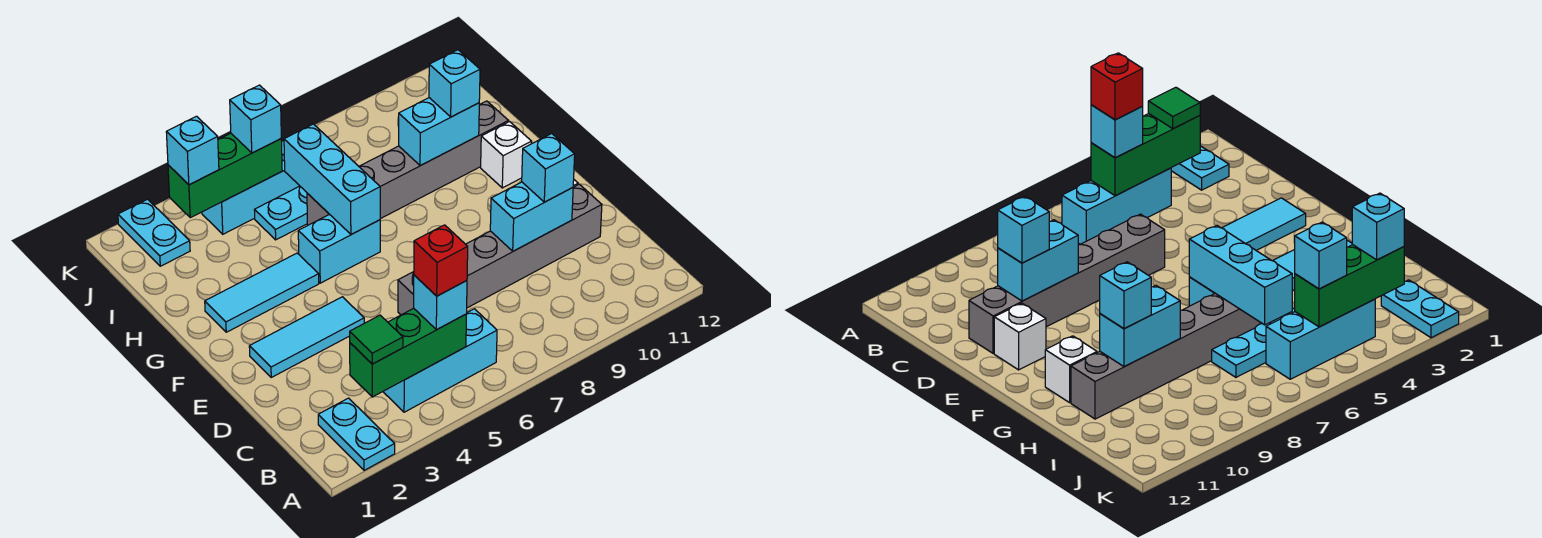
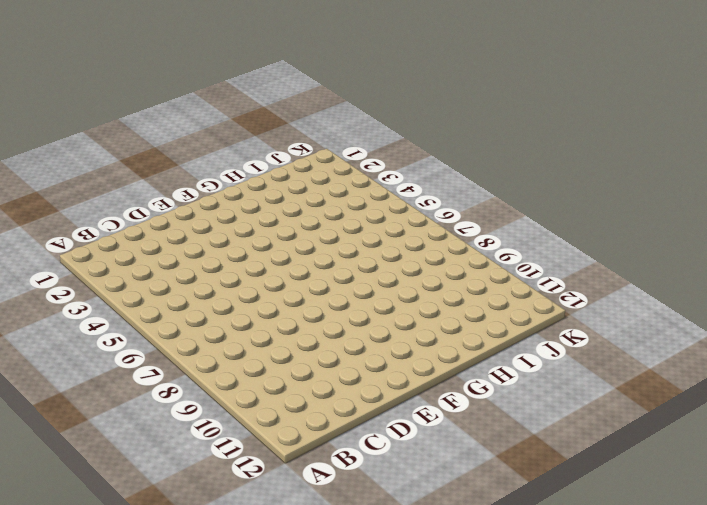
none -> cyan plate A2:B2 level 1
none -> cyan brick B4:B6 level 1
none -> grey brick D6:D11 level 1

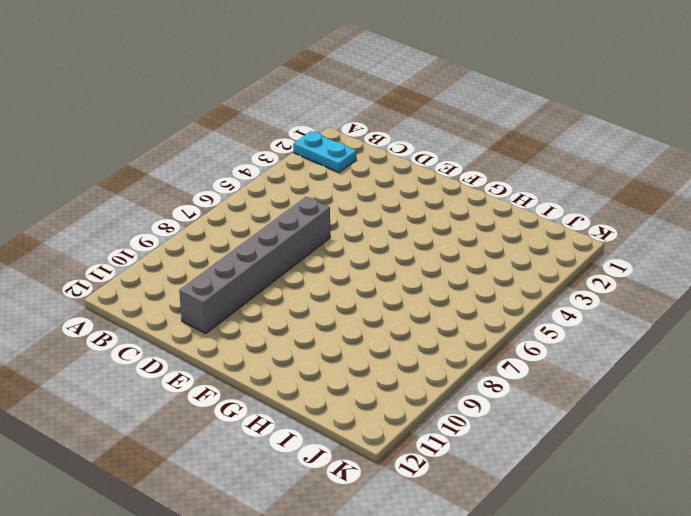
none -> cyan brick B4:B6 level 1
none -> cyan tile E2:E4 level 1
none -> white brick E11 level 1

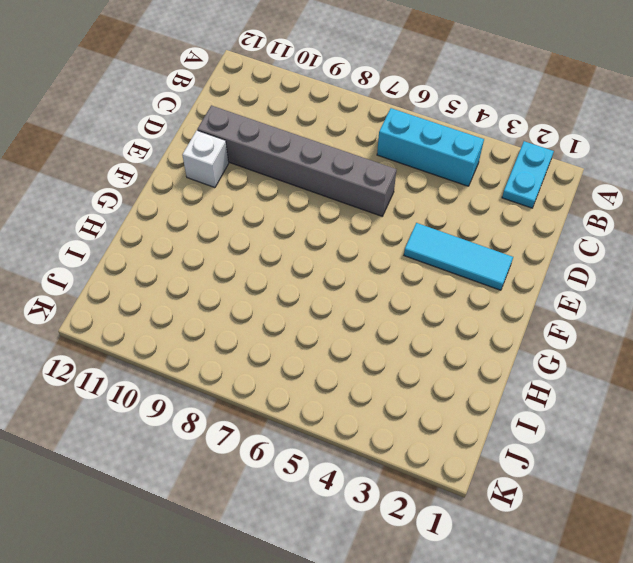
none -> cyan tile G2:G4 level 1
none -> cyan brick G5:G6 level 1
none -> white brick G11 level 1

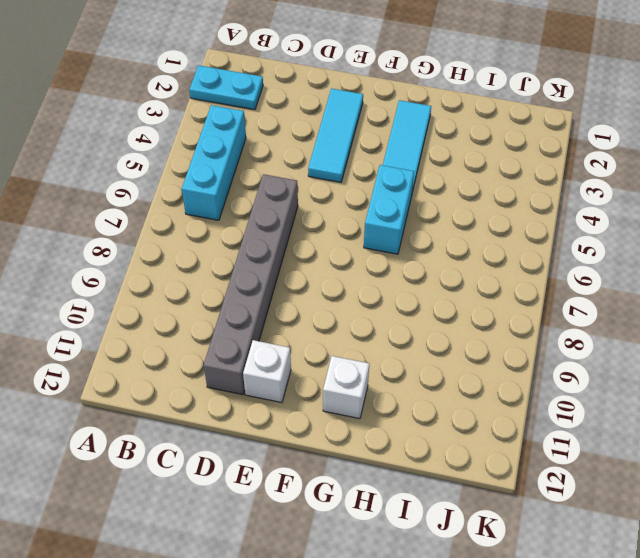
none -> grey brick H6:H11 level 1
none -> cyan plate I5:I7 level 1
none -> cyan plate J2:K2 level 1

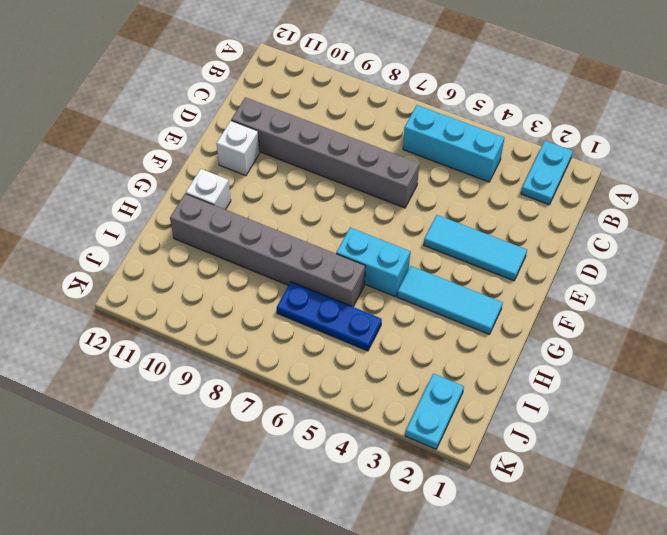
blue plate I5:I7 level 1 -> cyan plate I5:I7 level 1
none -> cyan brick J4:J6 level 1
none -> green brick B3:B5 level 2
none -> cyan brick D9:D10 level 2

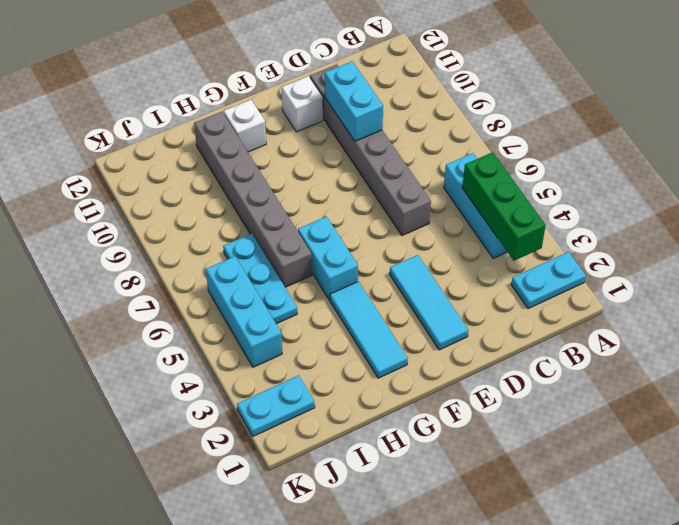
none -> cyan brick G6:I6 level 2
none -> cyan brick H9:H10 level 2
none -> green brick J3:J5 level 2

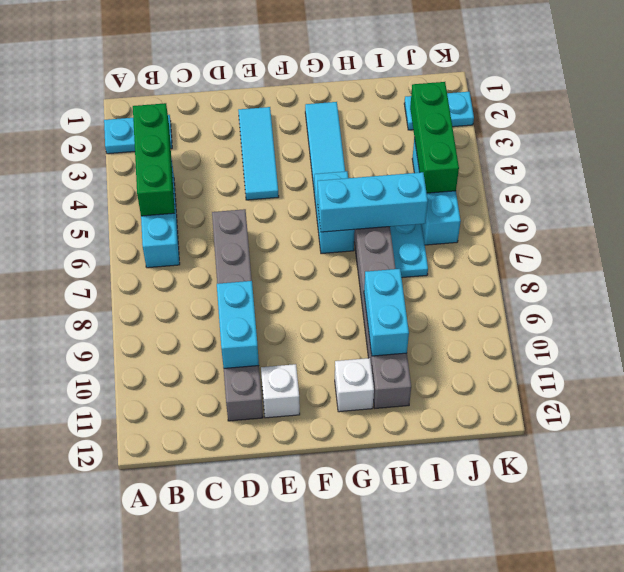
none -> green tile B3 level 3
none -> cyan brick B5 level 3
none -> cyan brick D10 level 3

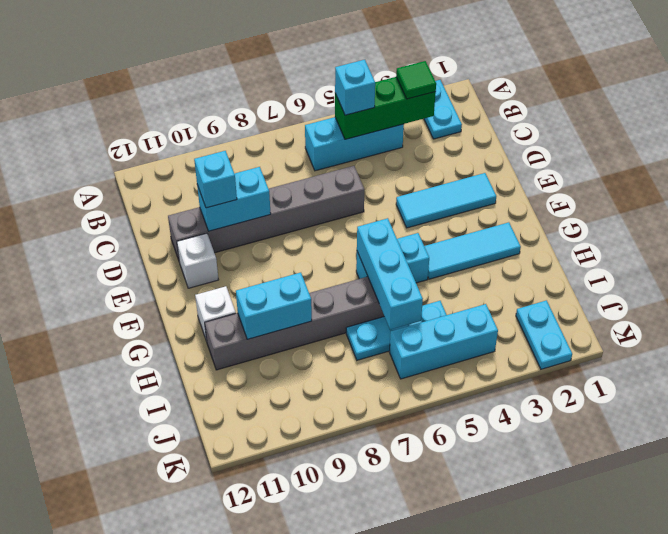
none -> green brick J3:J5 level 2
none -> cyan brick H10 level 3
none -> cyan brick J3 level 3

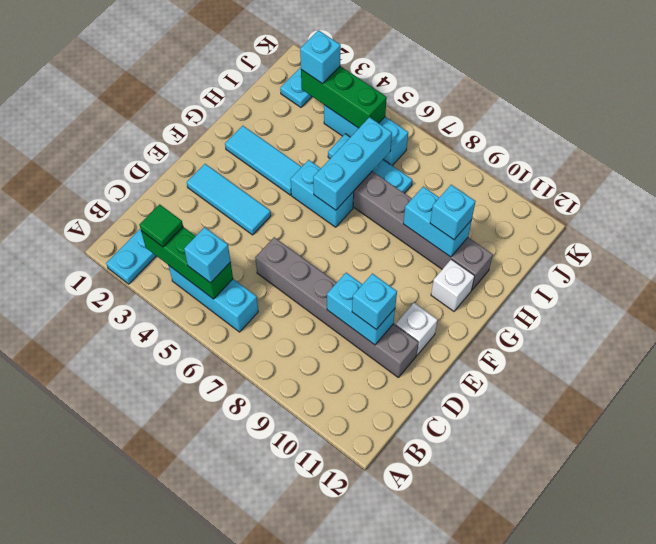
none -> cyan brick J5 level 3
none -> red brick B5 level 4

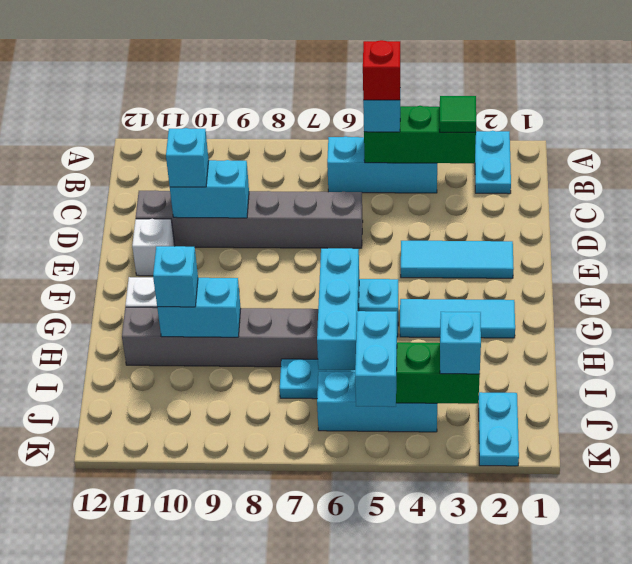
cyan brick J5:K5 level 3 -> cyan brick J5 level 3

